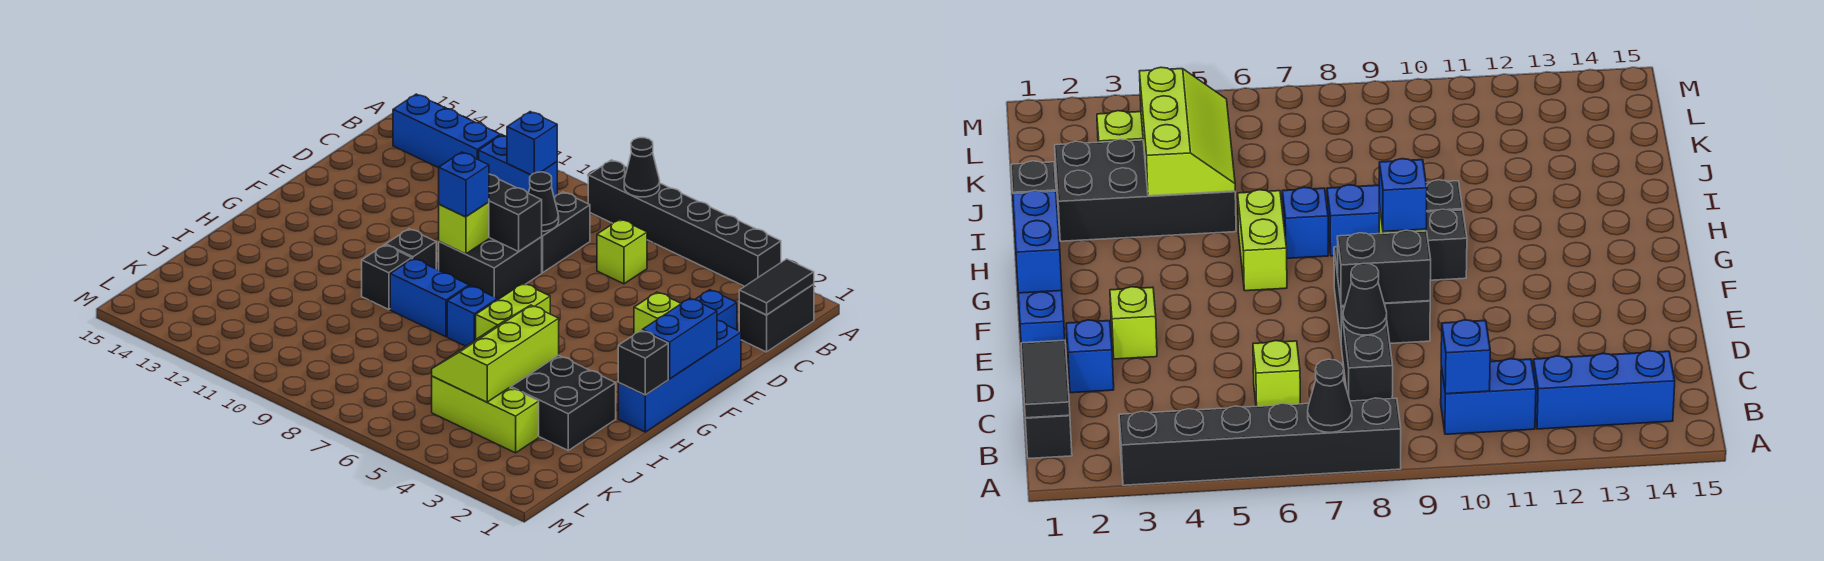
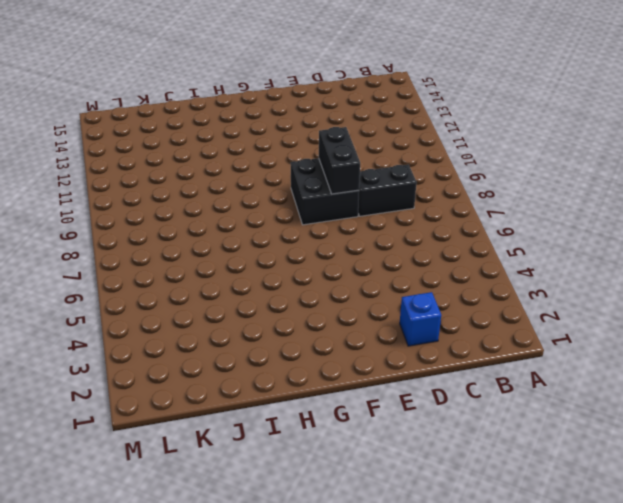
none -> black brick A3:A8 level 1
none -> black brick B1:C1 level 1
none -> blue brick B10:B11 level 1

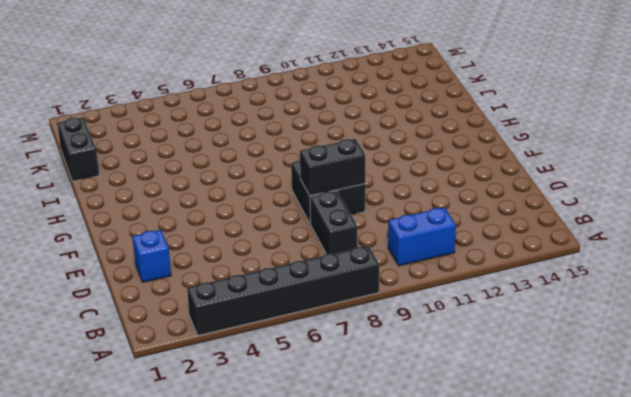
black brick J1:K1 level 1 -> black brick B1:C1 level 1
none -> blue brick B12:B14 level 1
none -> lime brick C6 level 1
none -> blue brick E1:H1 level 1

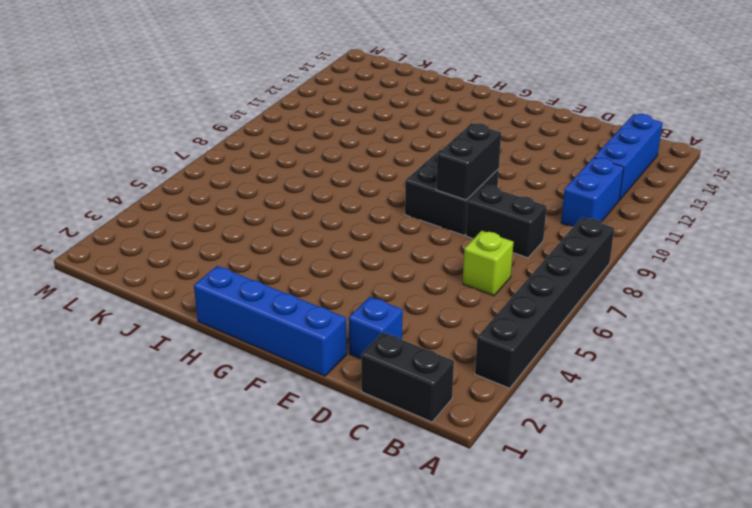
none -> lime brick E3 level 1
none -> lime brick G6:H6 level 1
none -> black brick G10 level 1

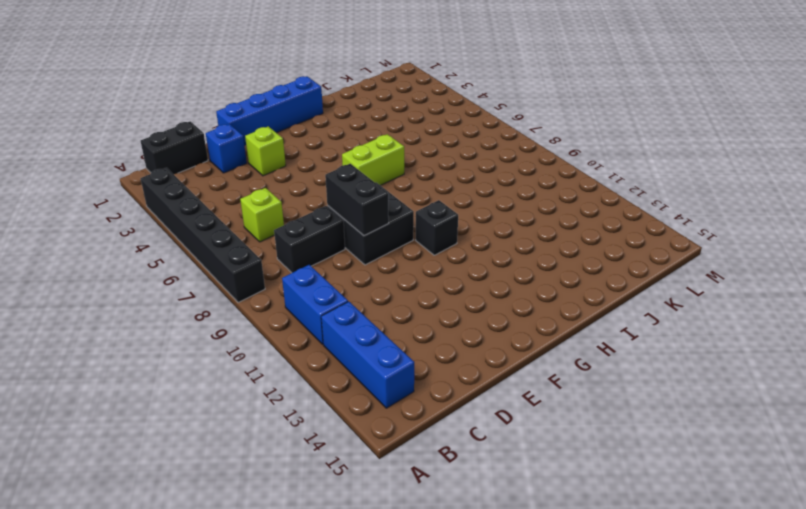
none -> blue brick H7 level 1
none -> blue brick H8:H9 level 1
none -> black brick H10 level 1

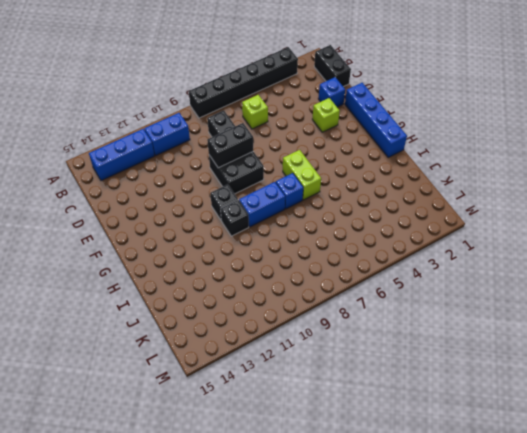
none -> black brick I2:J5 level 1
none -> lime brick K3:K5 level 1
none -> black cone A7 level 2

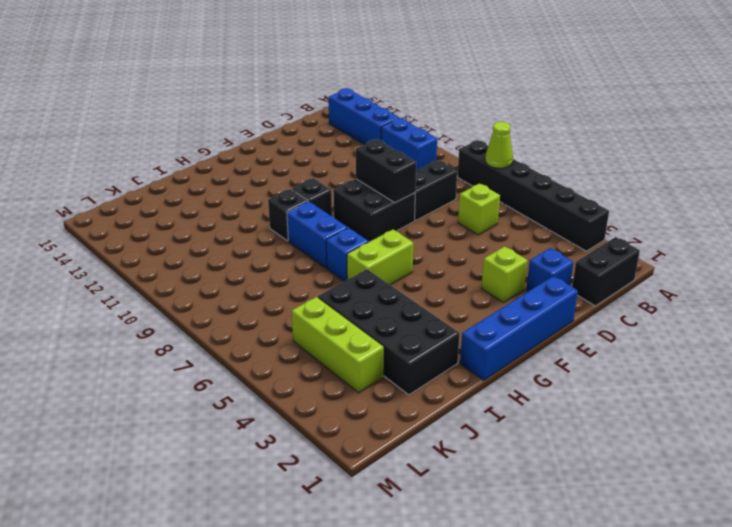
lime cone A7 level 2 -> black cone A7 level 2
none -> black tile B1:C1 level 2
none -> blue brick B10 level 2
none -> black cone D8 level 2

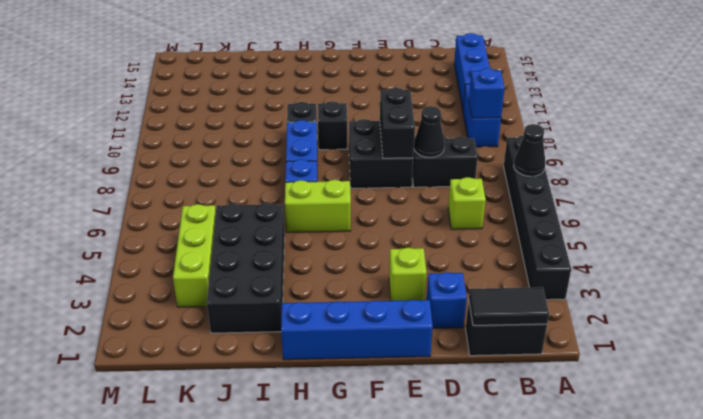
none -> blue brick F1:G1 level 2
none -> lime brick F9 level 2
none -> black brick H1 level 2

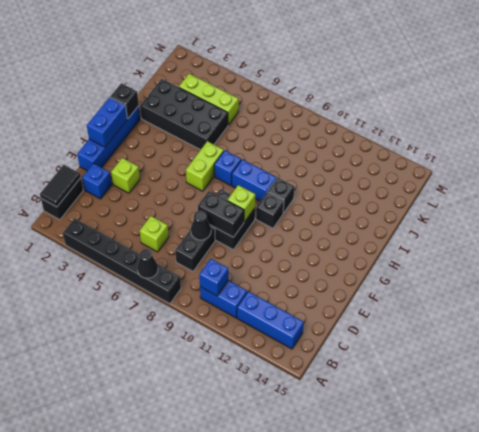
none -> lime slope I4:K5 level 2 top 4
none -> blue brick F9 level 3

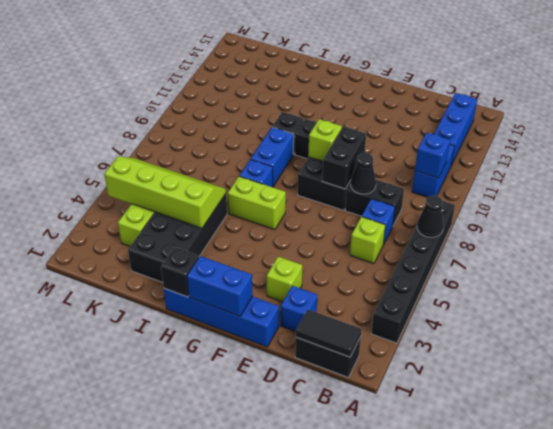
blue brick C7 level 1 -> blue brick F9 level 3
lime slope I4:L5 level 2 top 4 -> lime slope I4:K5 level 2 top 4

